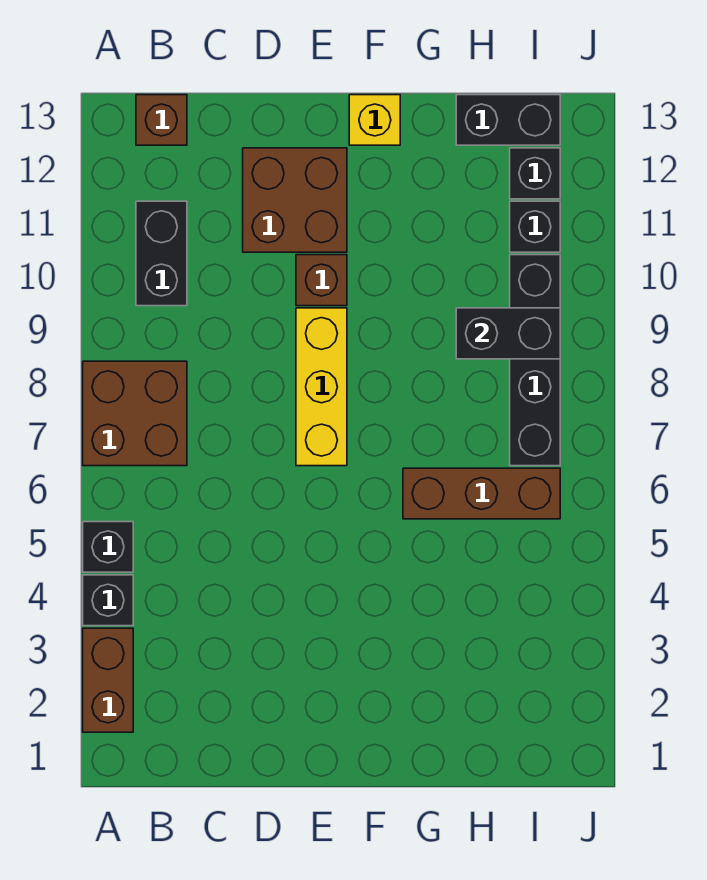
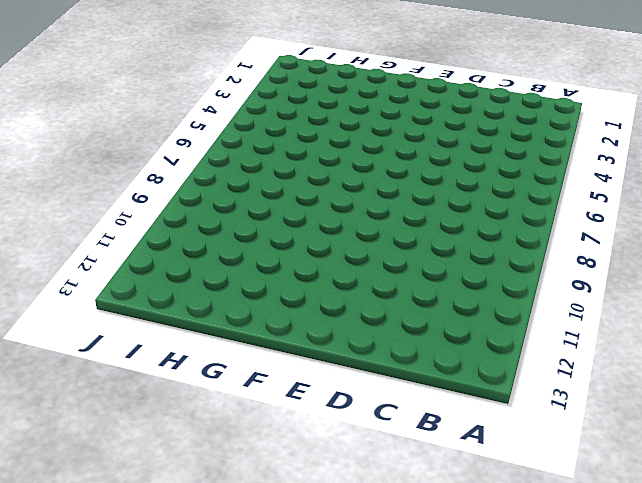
none -> brown brick A2:A3 level 1
none -> black brick A4 level 1
none -> black brick A5 level 1

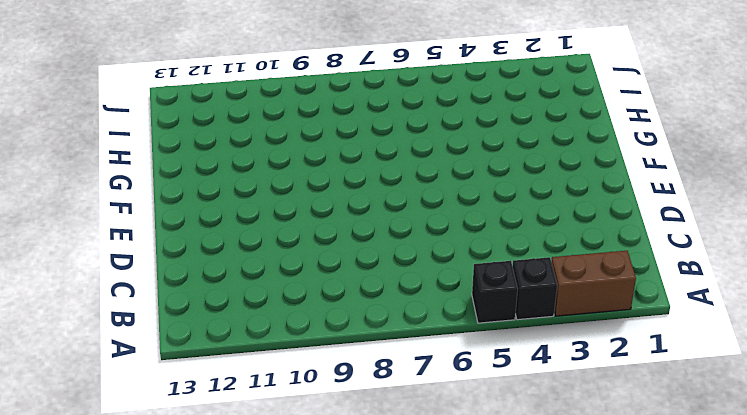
none -> brown brick A7:B8 level 1
none -> black brick B10:B11 level 1
none -> brown brick B13 level 1

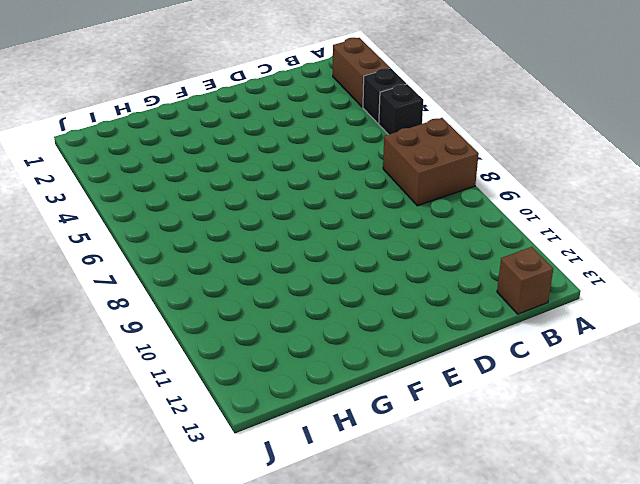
none -> black brick B10:B11 level 1
none -> brown brick D11:E12 level 1
none -> yellow brick E7:E9 level 1

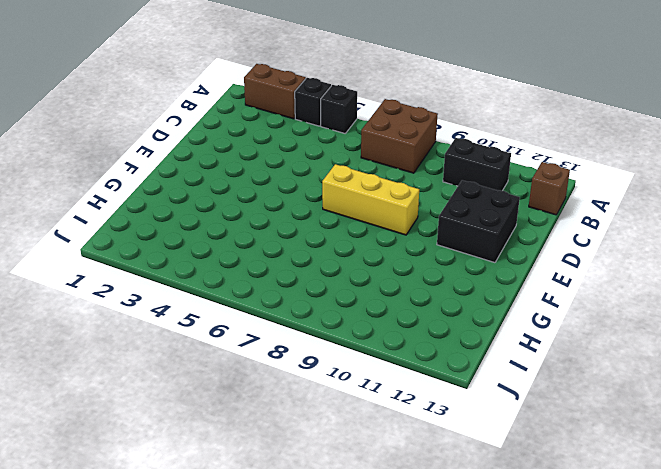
black brick D11:E12 level 1 -> brown brick D11:E12 level 1
none -> brown brick E10 level 1
none -> yellow brick F13 level 1
none -> brown brick G6:I6 level 1

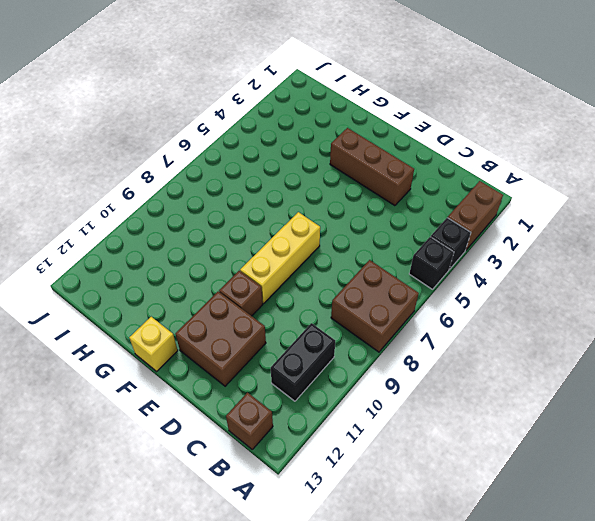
brown brick D3:F3 level 1 -> brown brick G6:I6 level 1
none -> black brick H13:I13 level 1
none -> black brick I7:I10 level 1
none -> black brick I11 level 1

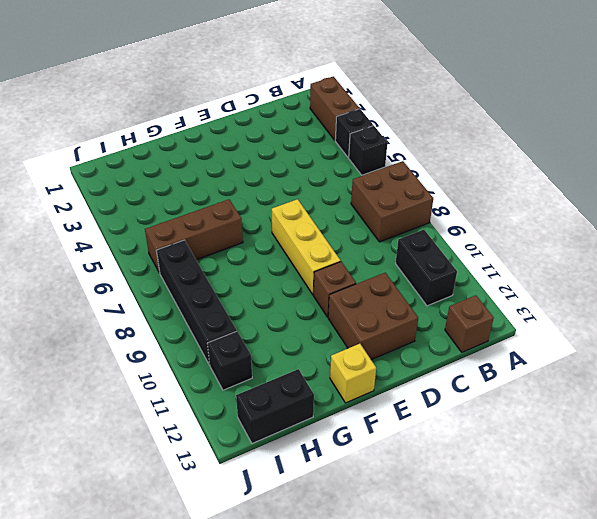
none -> black brick I12 level 1
none -> black brick H9:I9 level 2

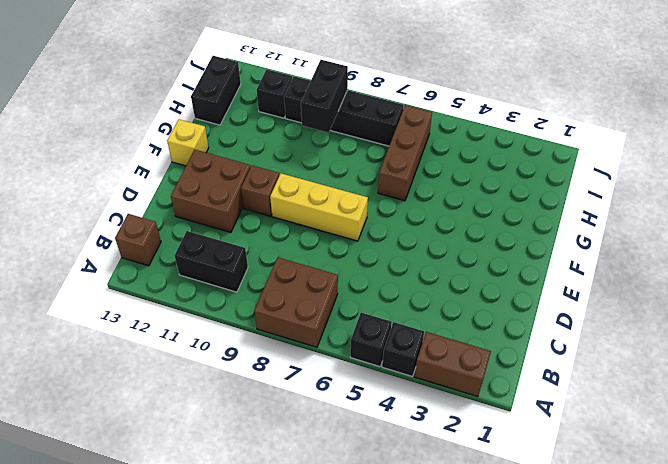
none -> black brick I12 level 1

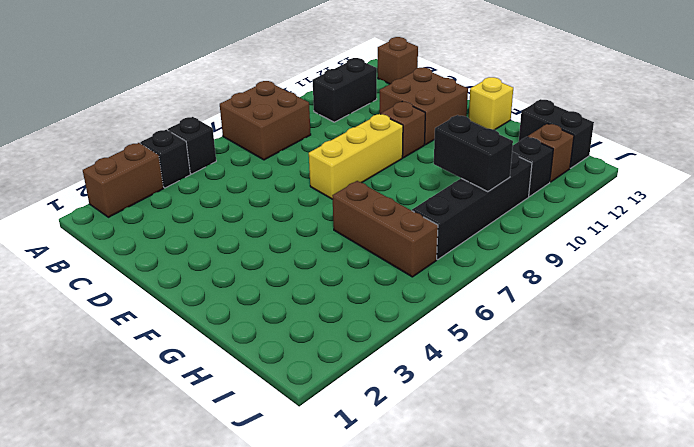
brown brick I12 level 1 -> black brick I12 level 1

